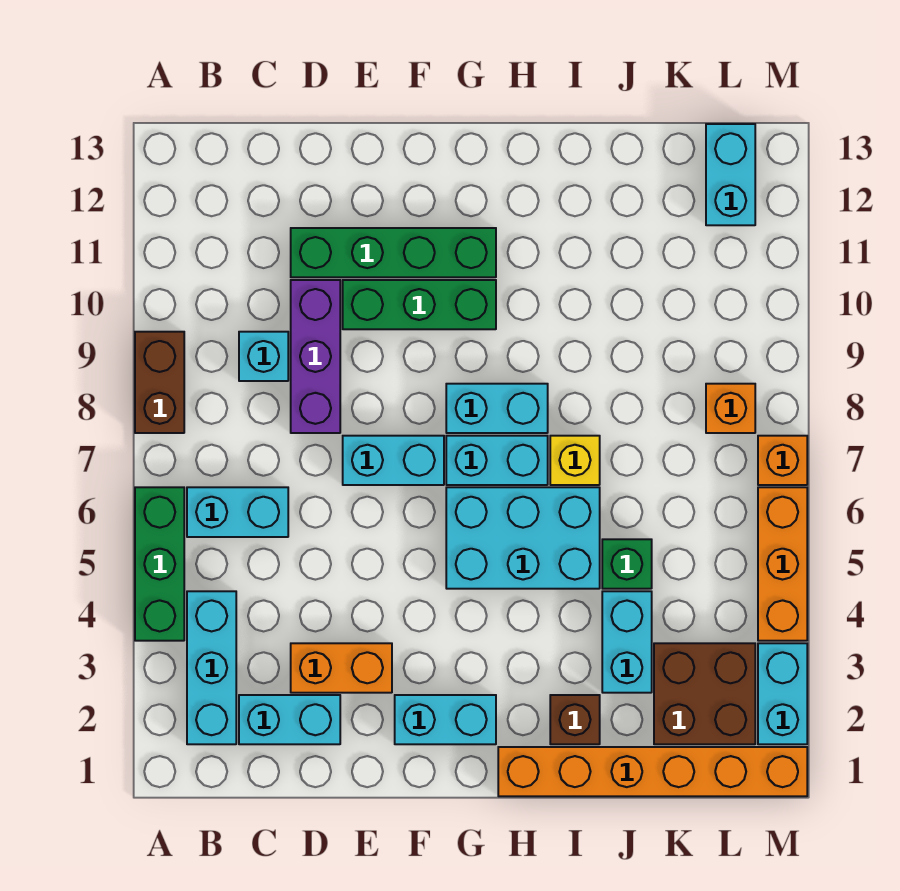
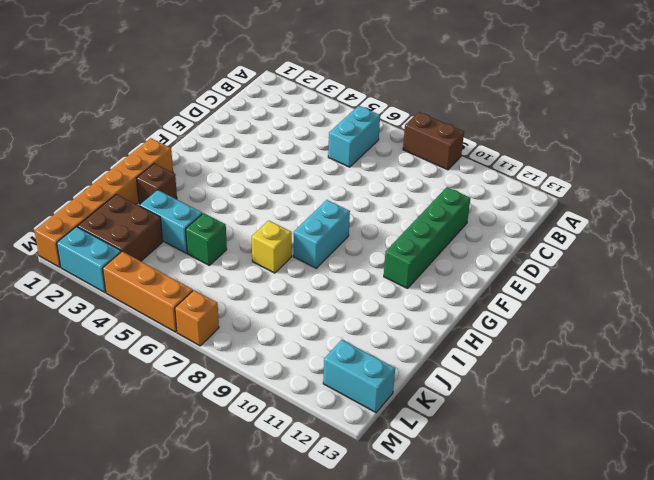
none -> green brick A4:A6 level 1
none -> cyan brick B2:B4 level 1
none -> cyan brick C2:D2 level 1

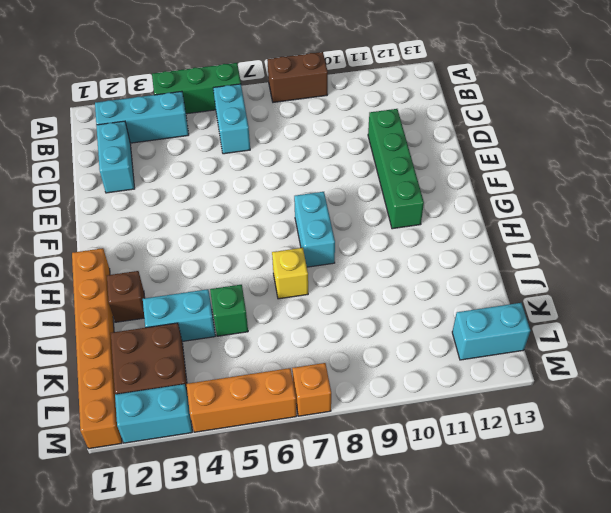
none -> cyan brick C9 level 1
none -> orange brick D3:E3 level 1
none -> purple brick D8:D10 level 1

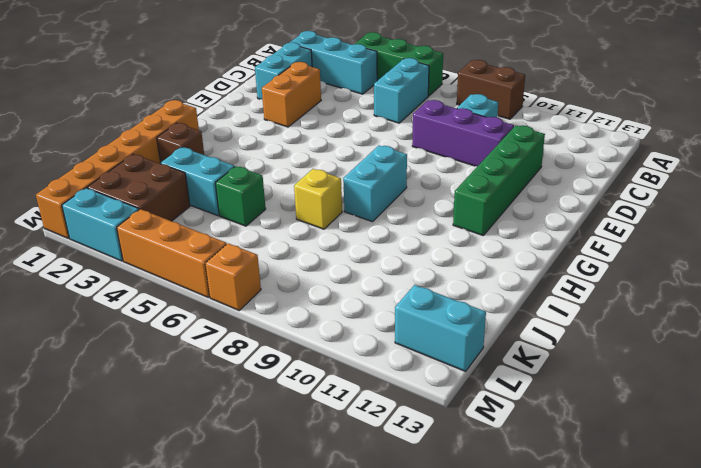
none -> cyan brick E7:F7 level 1
none -> green brick E10:G10 level 1
none -> cyan brick F2:G2 level 1

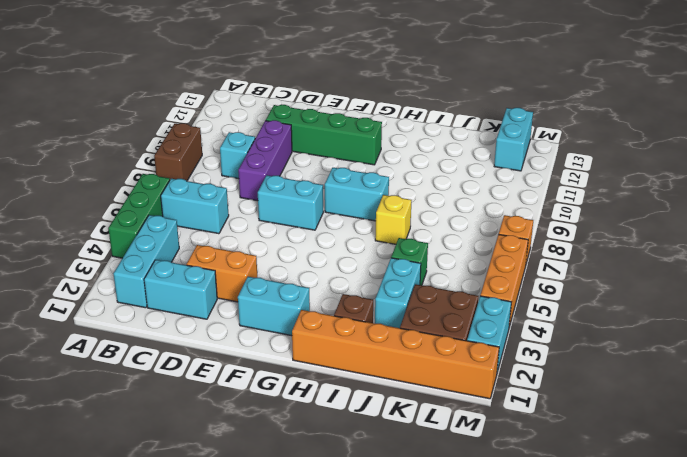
none -> green brick E10:G10 level 1
none -> cyan brick G5:I6 level 1
none -> cyan brick G7:H7 level 1

